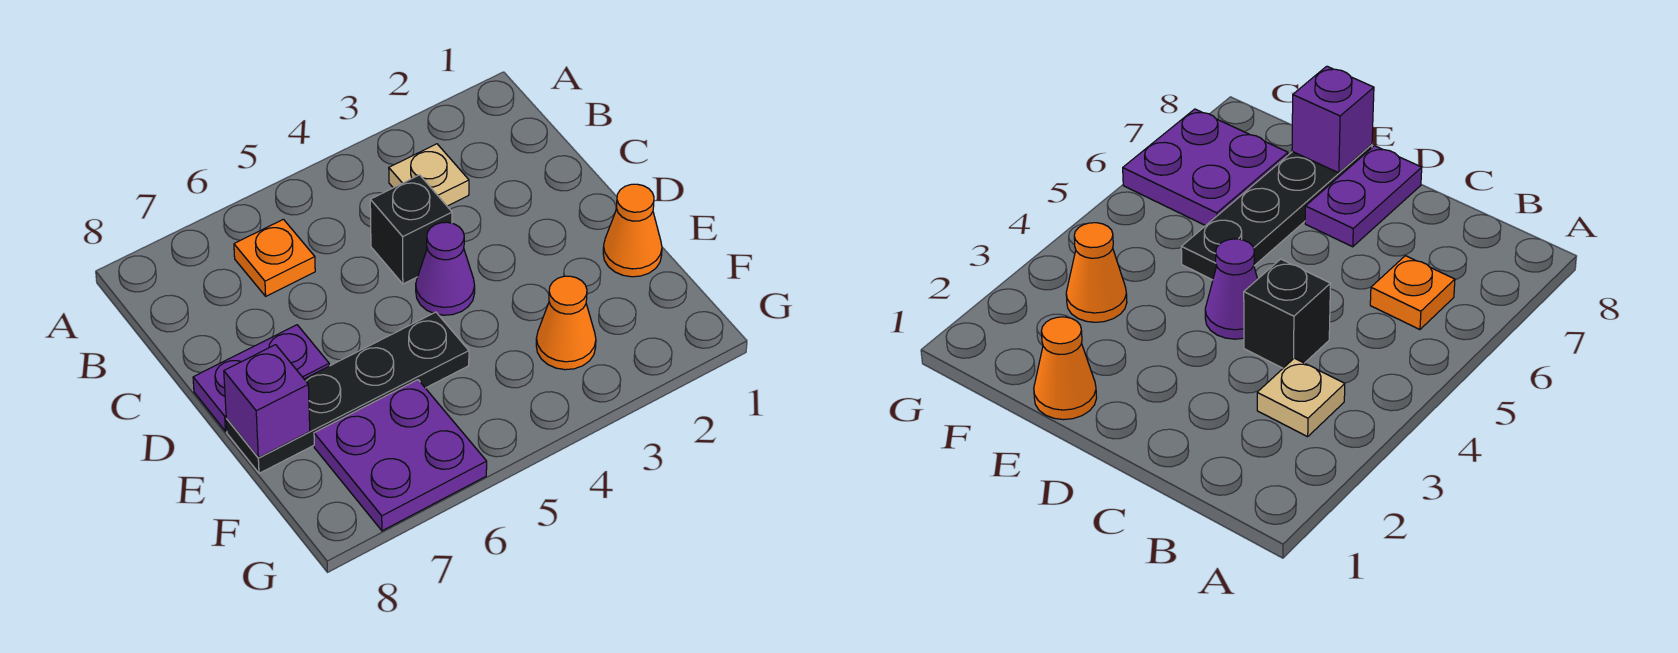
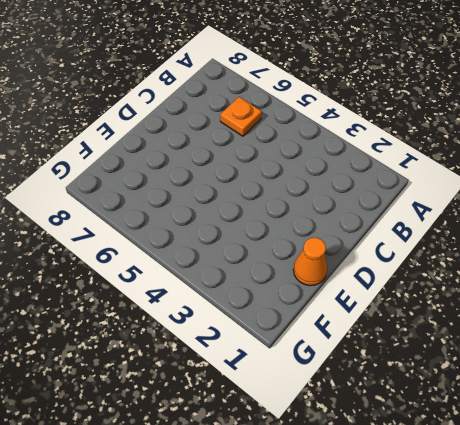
none -> tan plate B3 level 1
none -> black brick C4 level 1

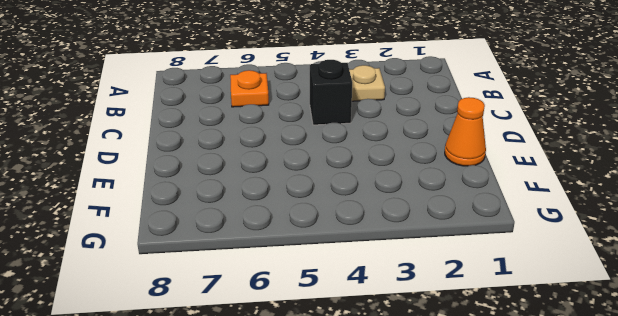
none -> purple cone D4 level 1
none -> purple plate D7:D8 level 1

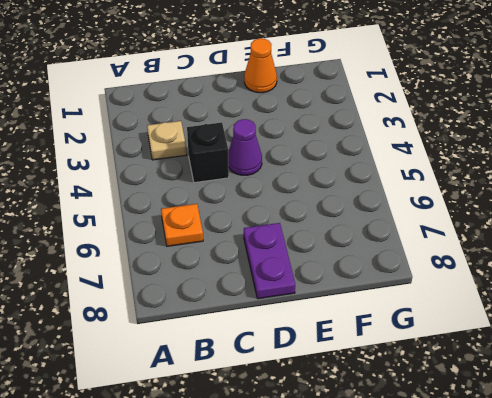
none -> black plate E5:E8 level 1
none -> orange cone F3 level 1

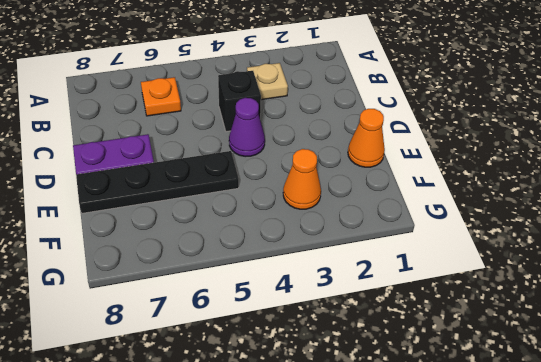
none -> purple plate F6:G7 level 1
none -> purple brick E8 level 2

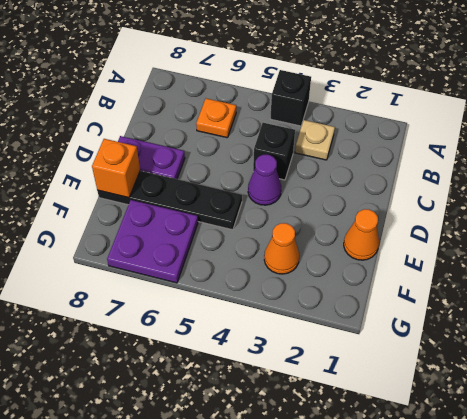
black brick A4 level 1 -> none
orange brick E8 level 2 -> purple brick E8 level 2

